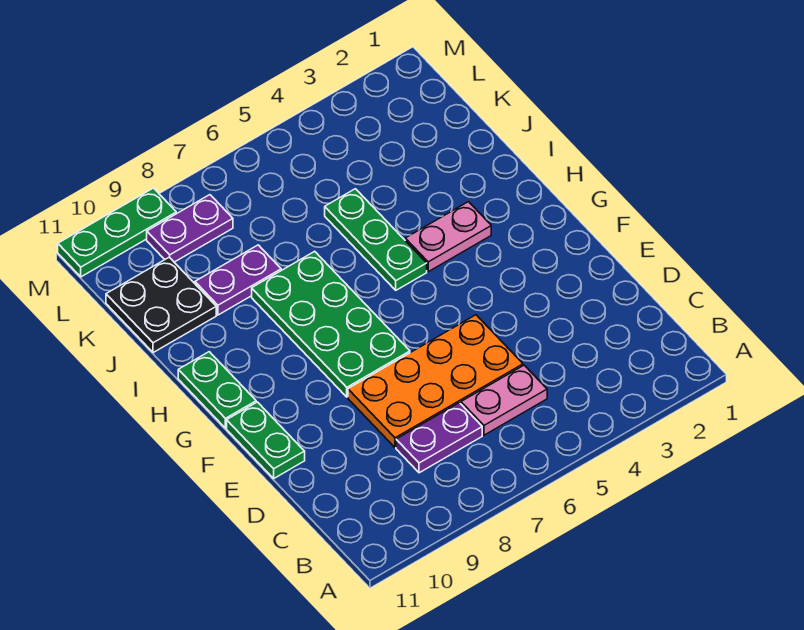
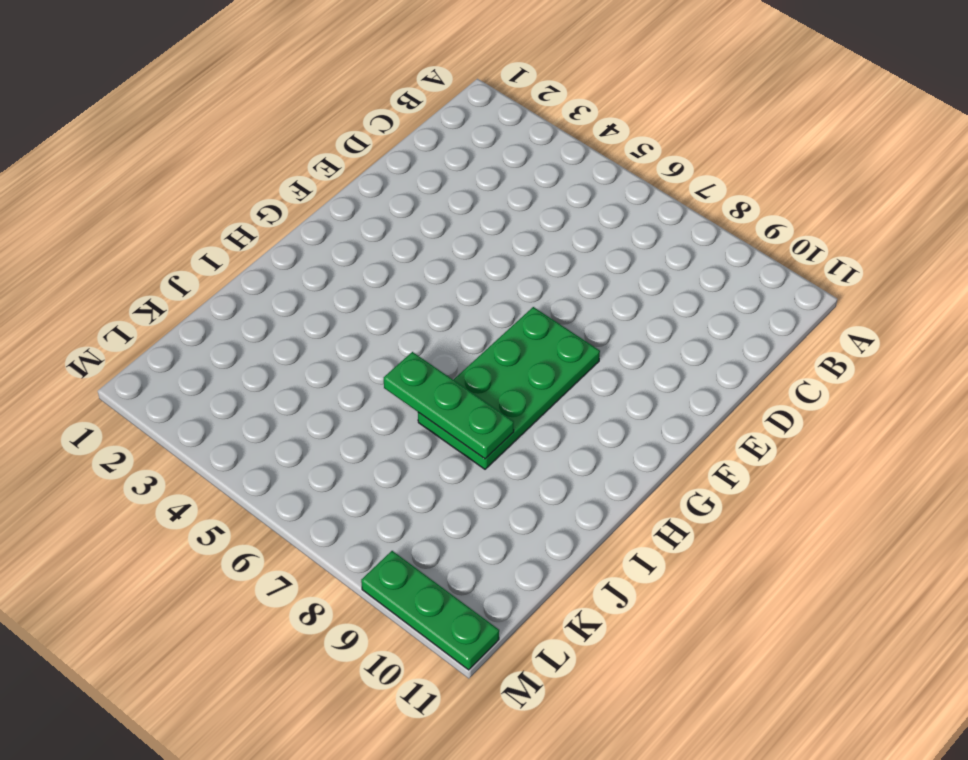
green plate I6:I8 level 2 -> green plate H5:J5 level 1
none -> pink plate C5:C6 level 1
none -> purple plate C7:C8 level 1
none -> orange plate D5:E8 level 1

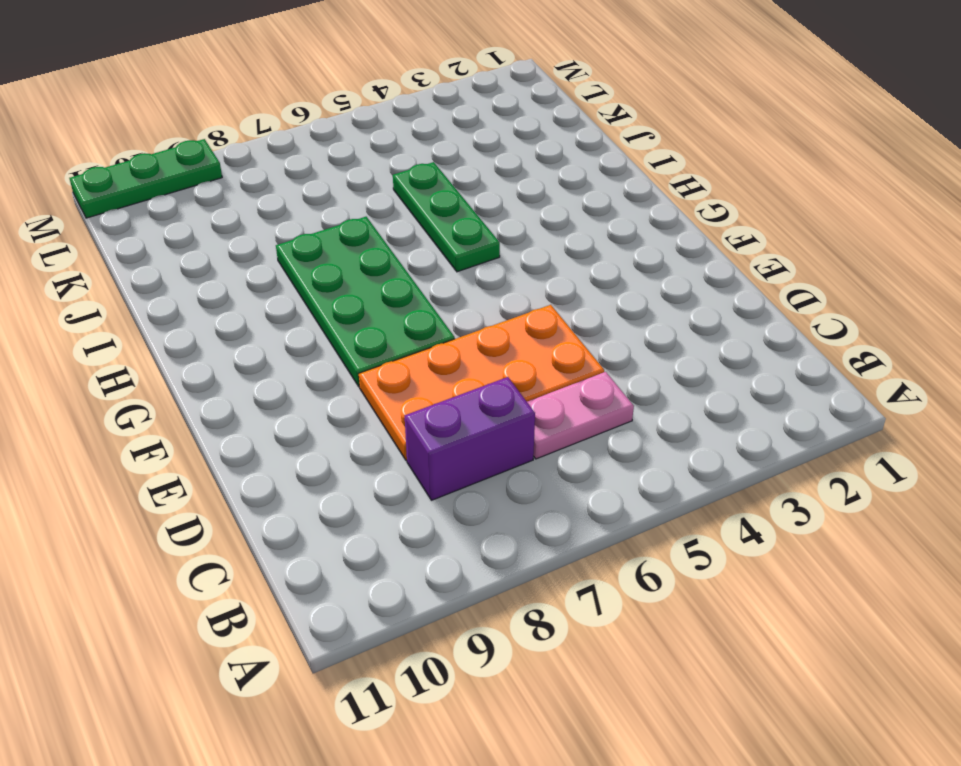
purple brick C7:C8 level 1 -> purple plate C7:C8 level 1
none -> green plate E11:F11 level 1
none -> green plate G11:H11 level 1
none -> pink plate H3:H4 level 1

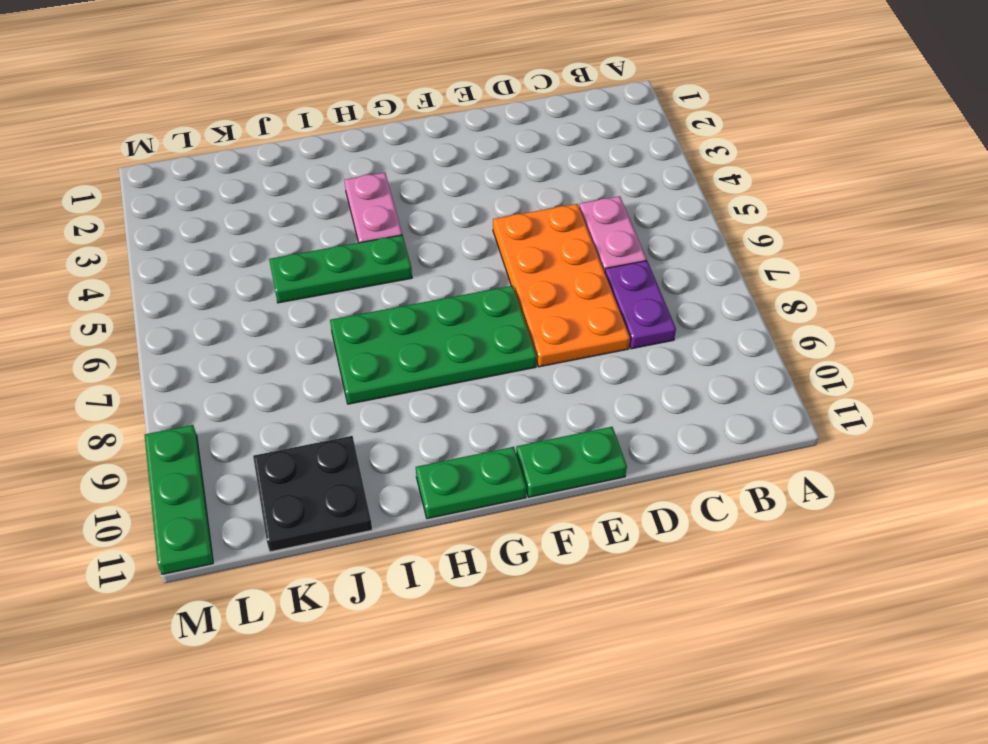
none -> purple plate J8:J9 level 1
none -> purple plate L8:L9 level 1

